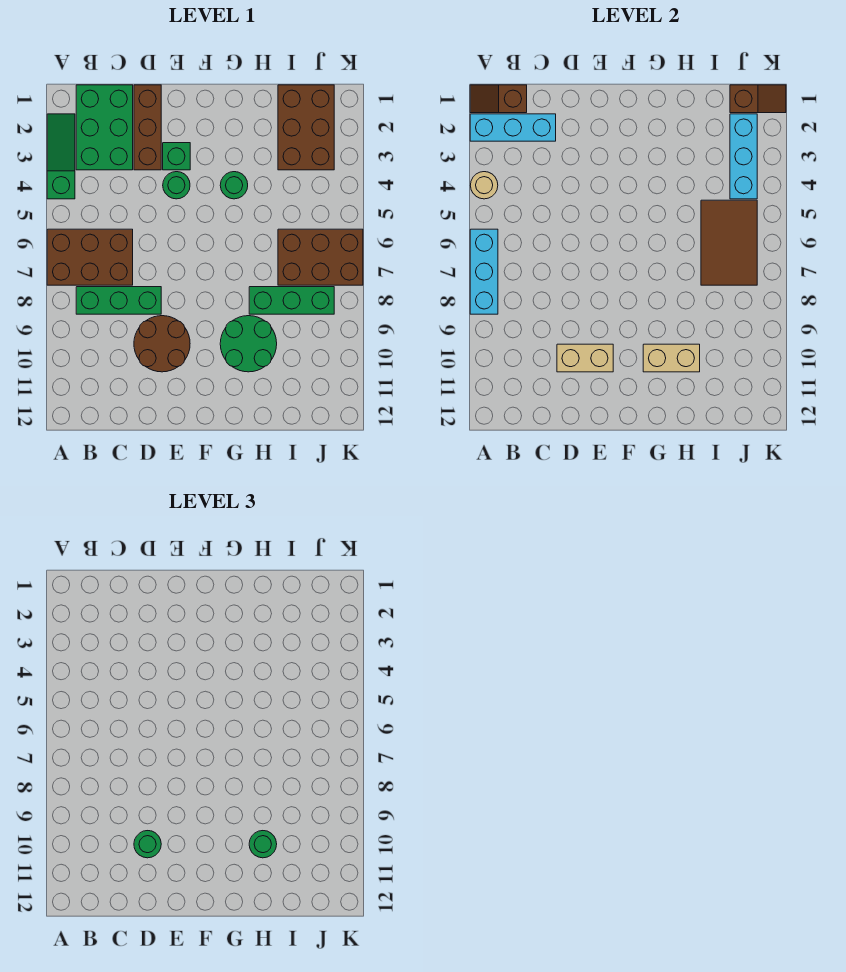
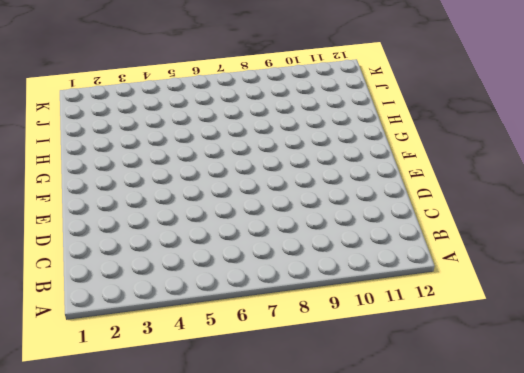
none -> green slope A2:A4 level 1 top 4
none -> brown brick A6:C7 level 1
none -> green brick B1:C3 level 1

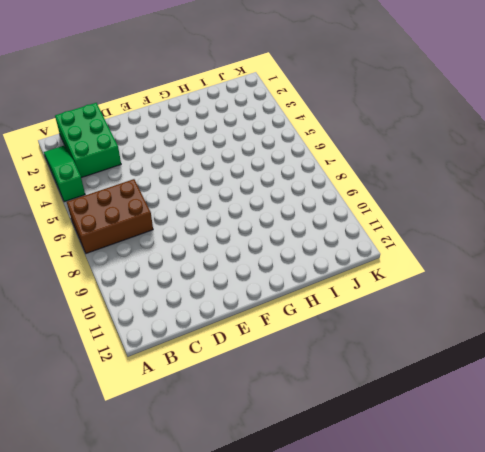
none -> green brick B8:D8 level 1
none -> brown brick D1:D3 level 1
none -> brown round brick D9:E10 level 1

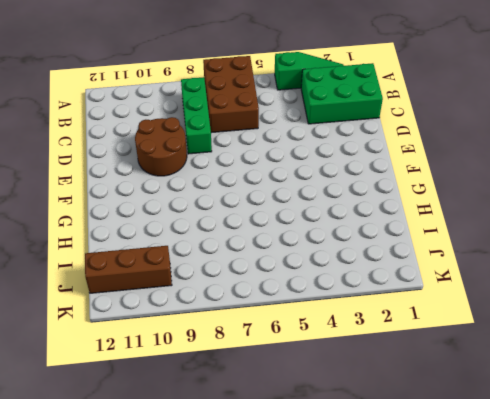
brown brick J10:J12 level 1 -> brown brick D1:D3 level 1
none -> green brick E3 level 1
none -> green round brick E4 level 1
none -> green round brick G4 level 1

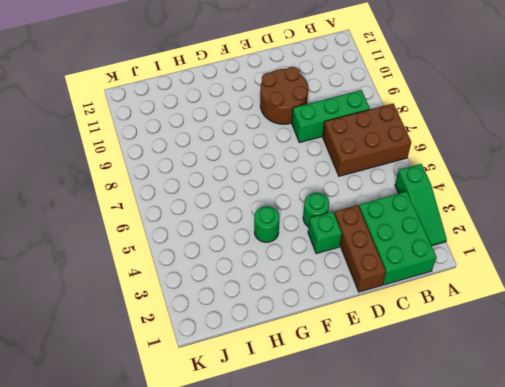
none -> green round brick G9:H10 level 1
none -> green brick H8:J8 level 1
none -> brown brick I1:J3 level 1

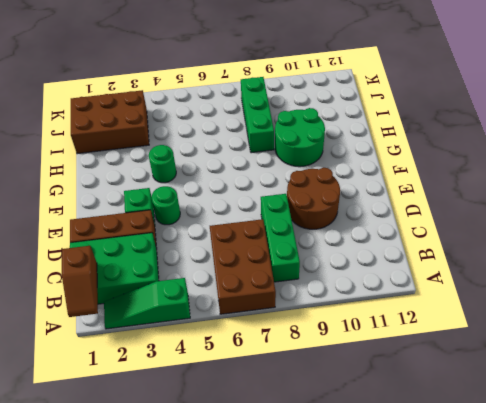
none -> brown brick I6:K7 level 1
none -> cyan brick A2:C2 level 2
none -> tan round brick A4 level 2

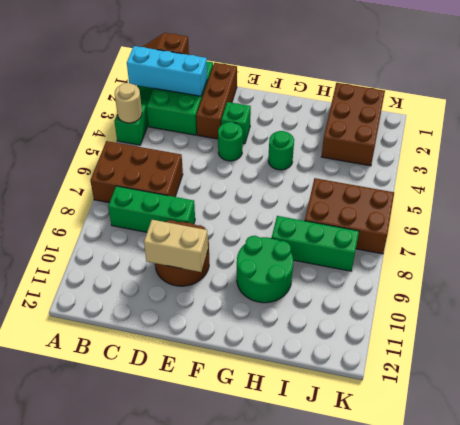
none -> cyan brick A6:A8 level 2
none -> tan brick G10:H10 level 2
none -> brown tile I5:J7 level 2

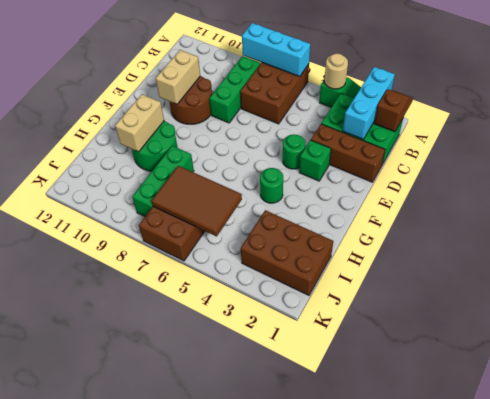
none -> brown slope J1:K1 level 2 top J
none -> cyan brick J2:J4 level 2
none -> green round brick D10 level 3

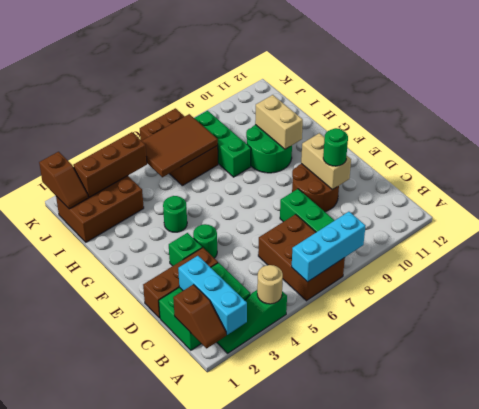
brown slope J1:K1 level 2 top K -> brown slope J1:K1 level 2 top J
brown brick J2:J4 level 2 -> cyan brick J2:J4 level 2
none -> green round brick H10 level 3

